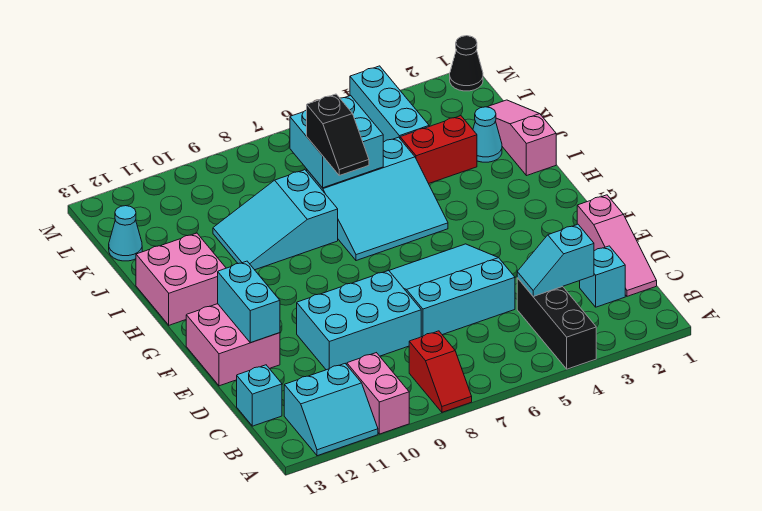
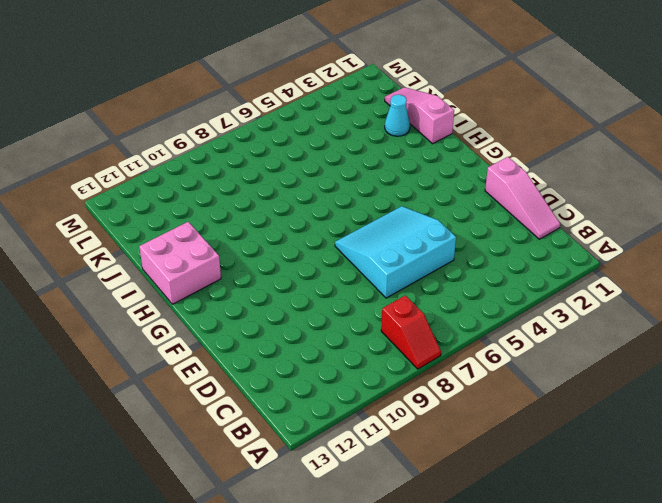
none -> black brick A4:C4 level 1
none -> pink brick A10:B10 level 1
none -> cyan slope A11:B12 level 1 top B

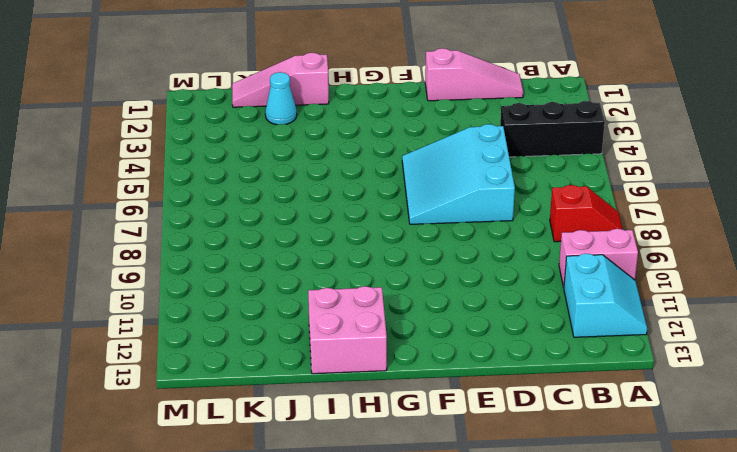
none -> cyan brick C2 level 1
none -> cyan brick C13 level 1
none -> cyan brick D8:E10 level 1

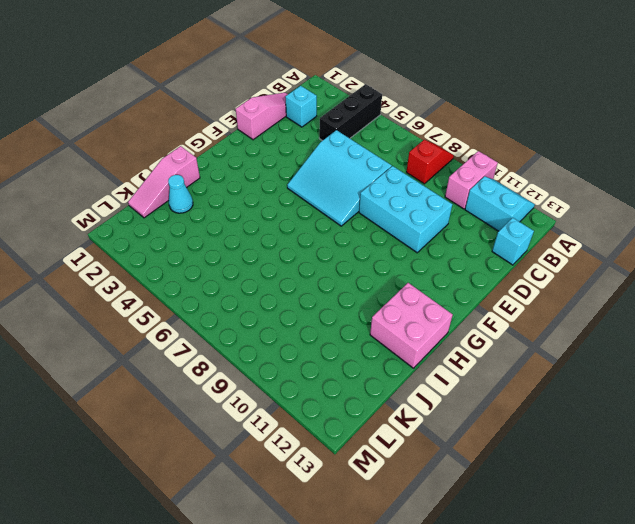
none -> pink brick E12:F13 level 1
none -> cyan slope H5:J7 level 1 top J
none -> cyan slope I8:J10 level 1 top 8

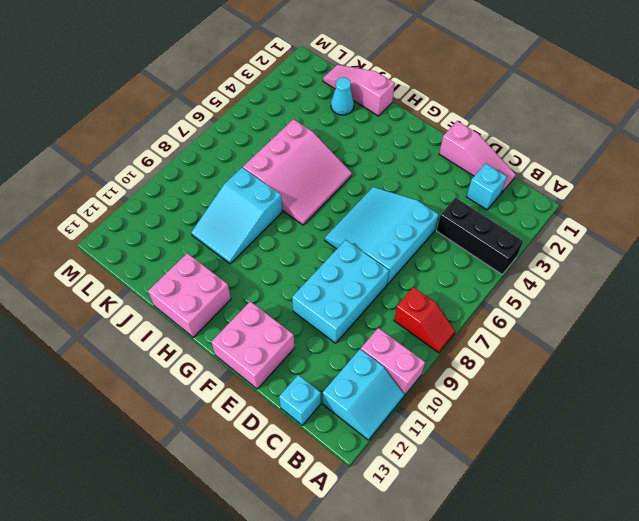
pink slope H5:J7 level 1 top J -> cyan slope H5:J7 level 1 top J
none -> red brick J3:J4 level 1
none -> cyan brick K4:M4 level 1
none -> cyan cone K13 level 1

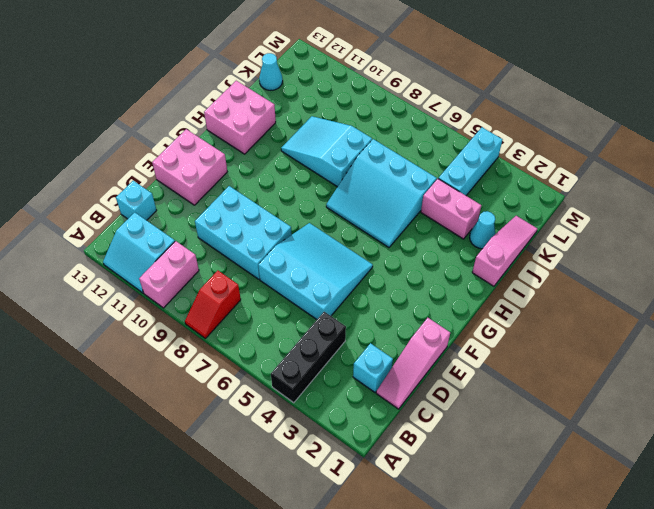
pink brick J3:J4 level 1 -> red brick J3:J4 level 1
none -> black cone M1 level 1
none -> cyan slope C3:C4 level 2 top 3
none -> cyan brick E12:F12 level 2

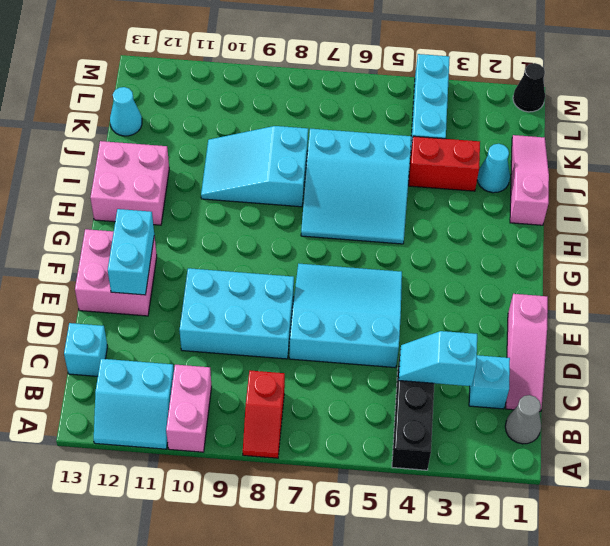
grey cone B1 level 1 -> none
none -> cyan brick J6:K7 level 2
none -> black slope I7:J7 level 3 top J

